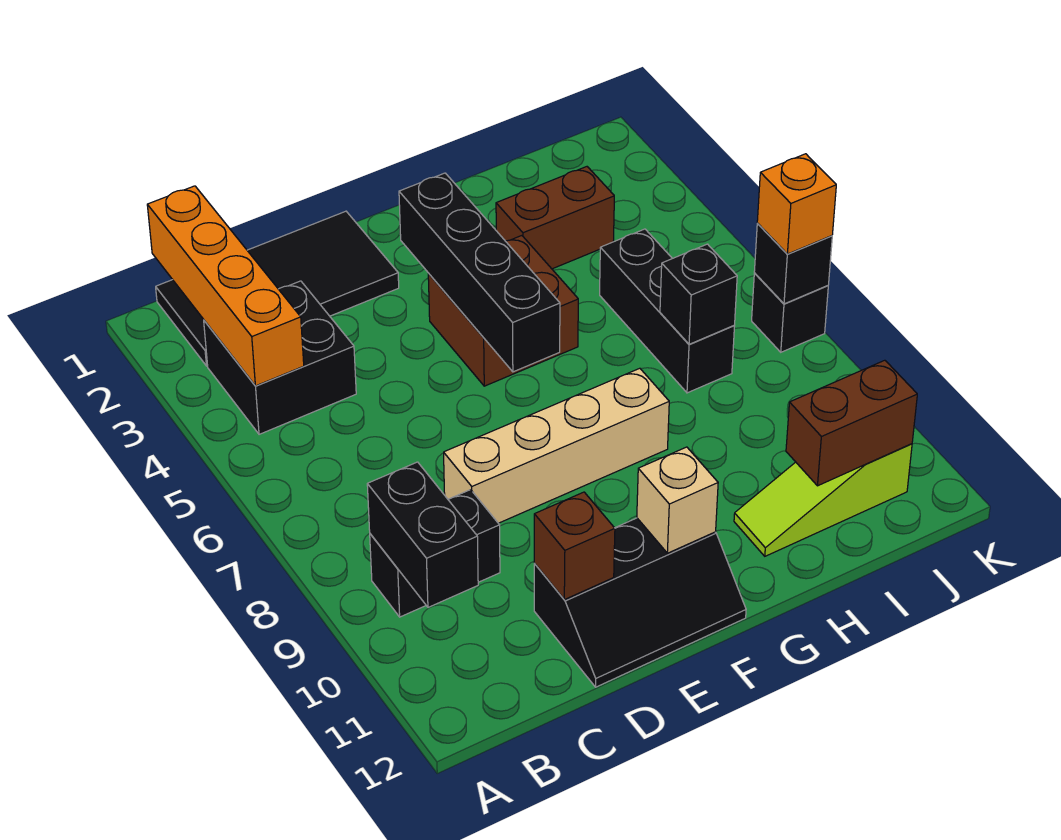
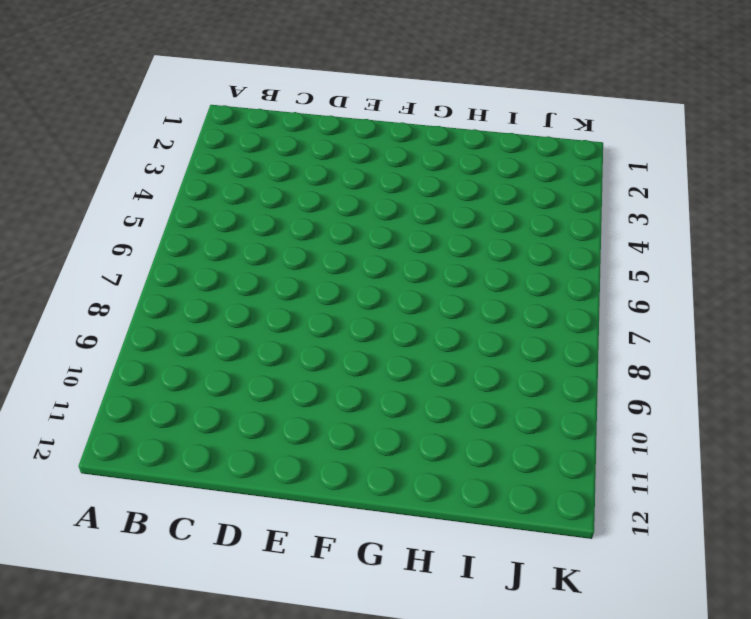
none -> black tile B1:E2 level 1
none -> black brick B3:C4 level 1
none -> black brick B9:C9 level 1

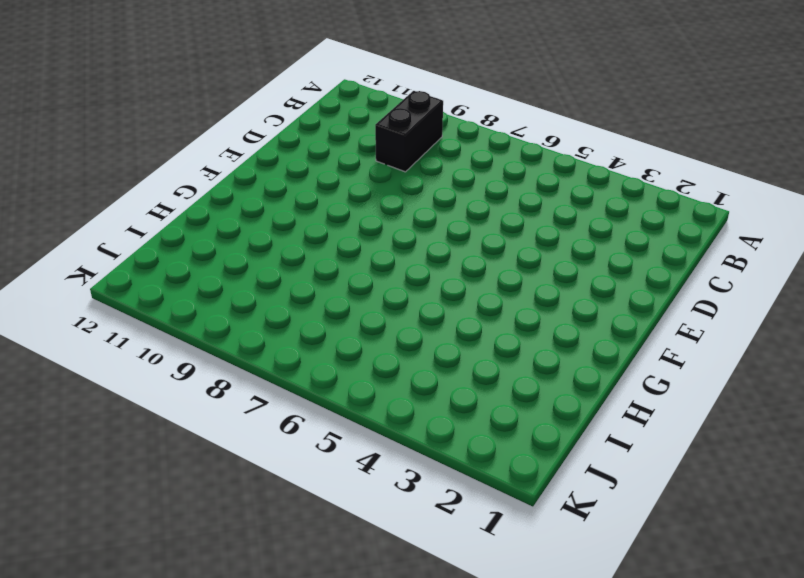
none -> black tile B1:E2 level 1
none -> black brick B3:C4 level 1
none -> tan brick D8:G8 level 1

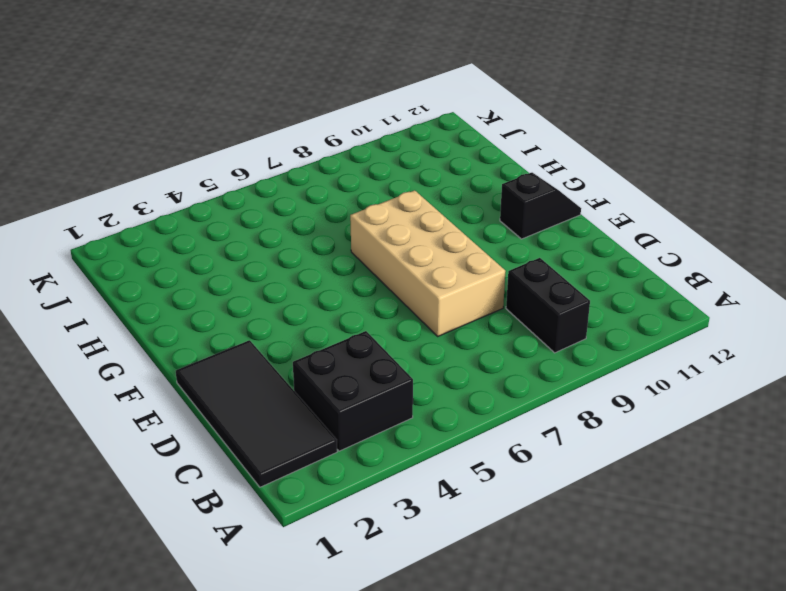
tan brick D7:G8 level 1 -> tan brick D8:G8 level 1
black slope F11:F12 level 1 top 11 -> black slope D11:F12 level 1 top 11
none -> brown brick F4:G5 level 1
none -> brown brick H3:I3 level 1
none -> lime slope H11:J11 level 1 top J

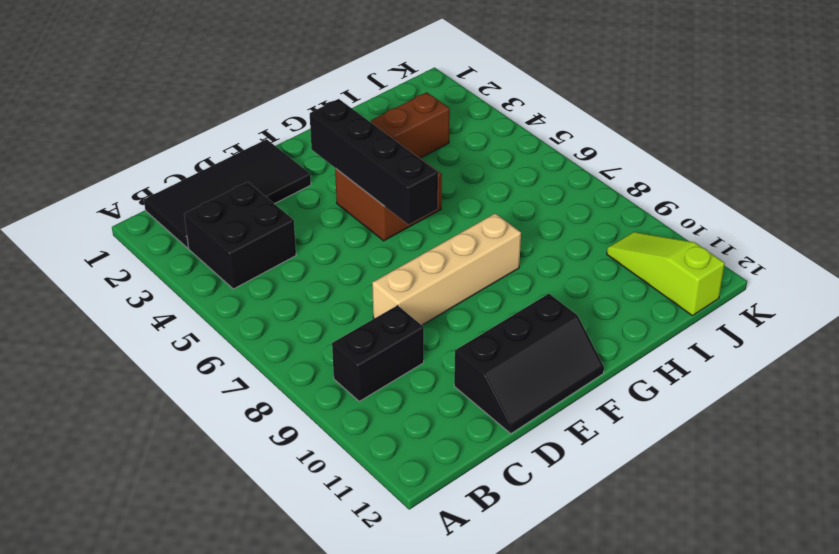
lime slope J10:J12 level 1 top 12 -> lime slope H11:J11 level 1 top J
none -> black brick I5:I7 level 1
none -> black brick K7 level 1
none -> orange brick B1:B4 level 2

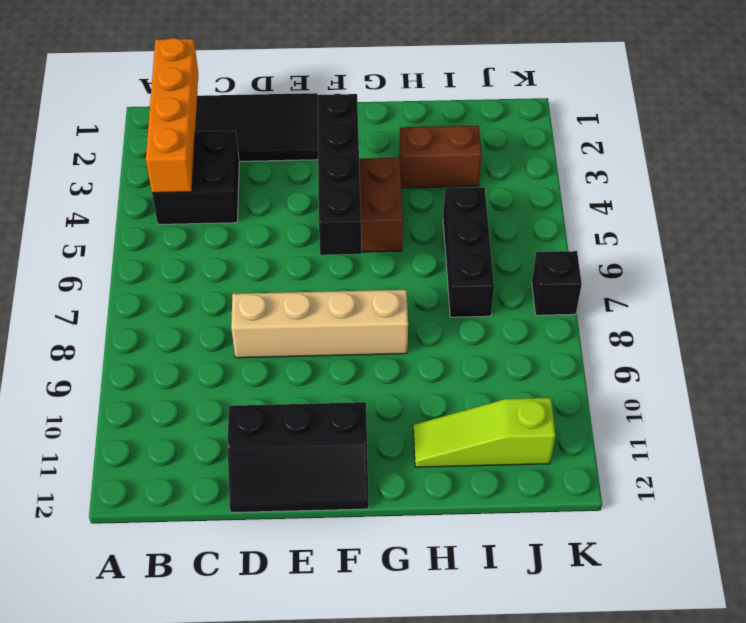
none -> black brick B9:C9 level 1
none -> black brick B9:B10 level 2
none -> brown brick D11 level 2

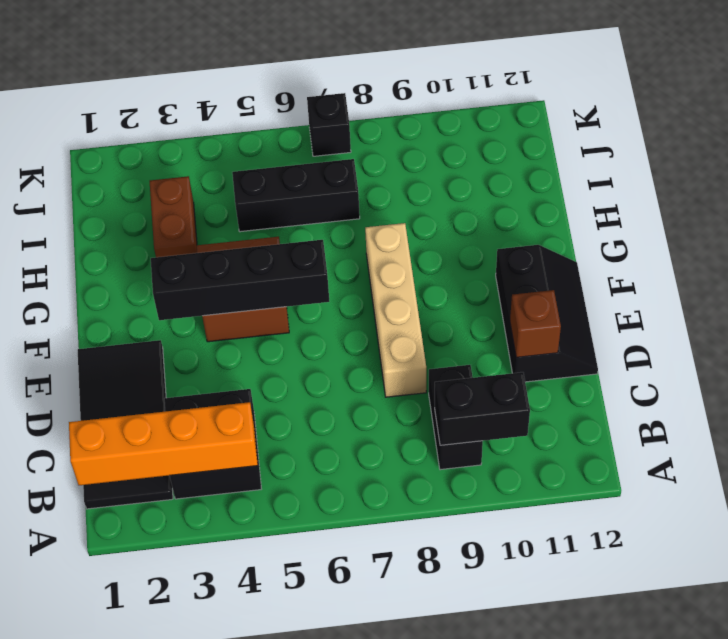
none -> lime slope H11:J11 level 1 top J
none -> tan brick F11 level 2
none -> black brick I7 level 2

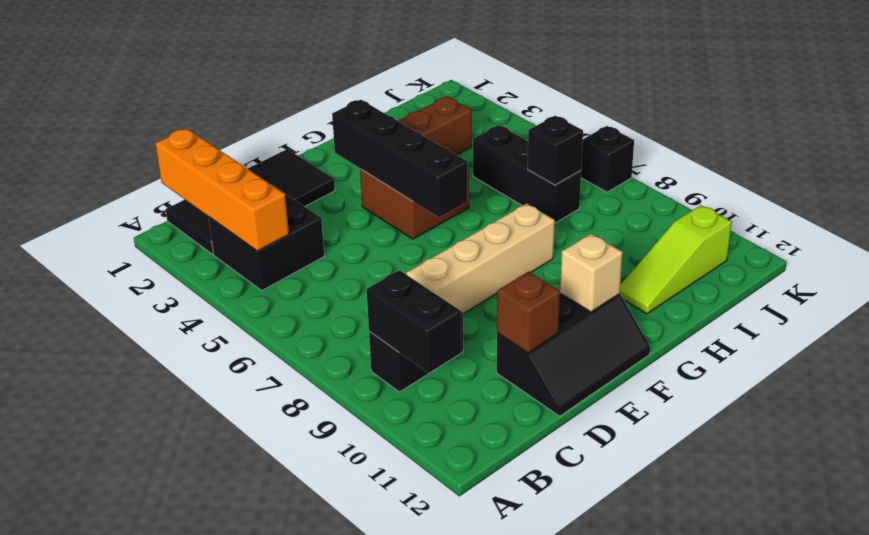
none -> brown brick I11:J11 level 2
none -> black brick K7 level 2
none -> orange brick K7 level 3

